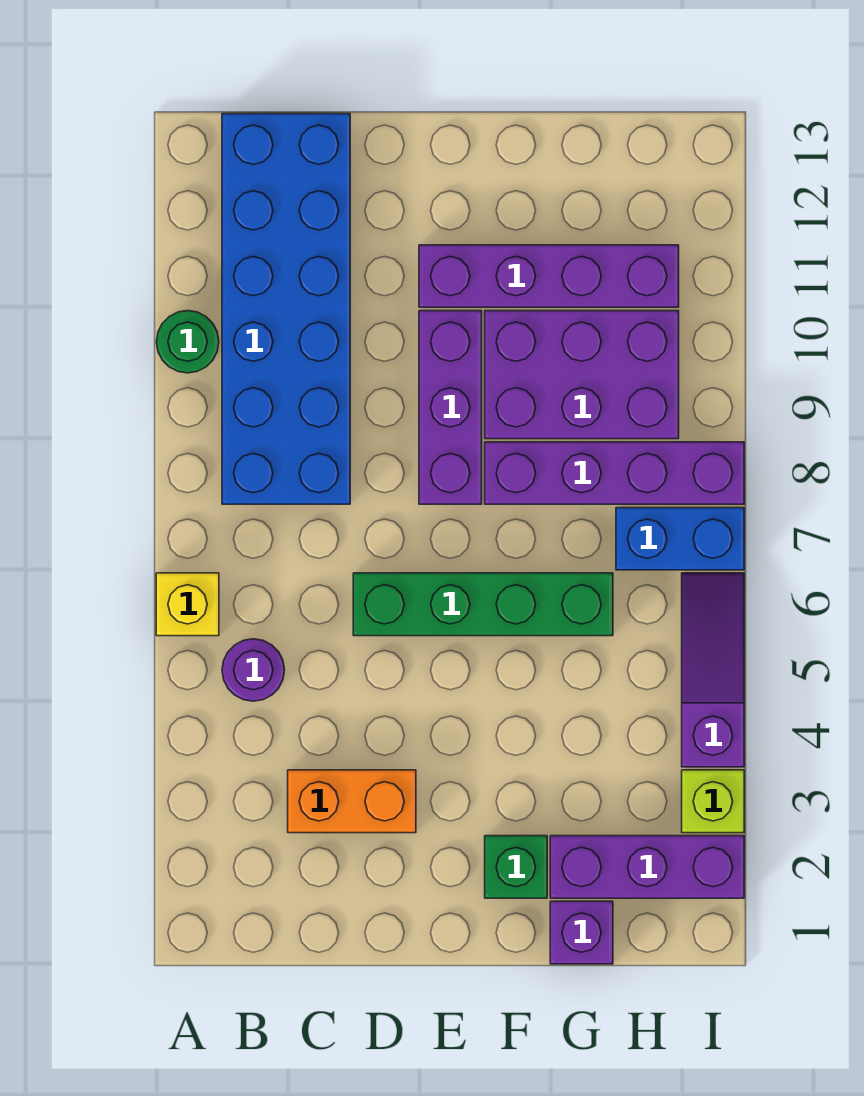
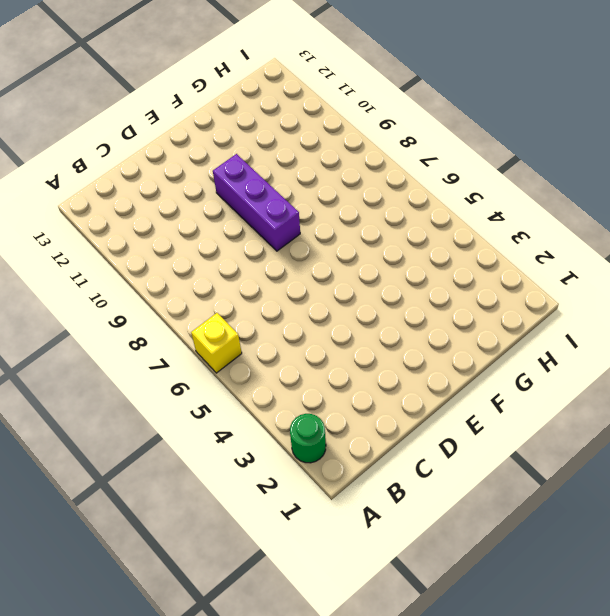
green round brick A2 level 1 -> green round brick A10 level 1
none -> purple round brick B5 level 1
none -> blue brick B8:C13 level 1
none -> orange brick C3:D3 level 1

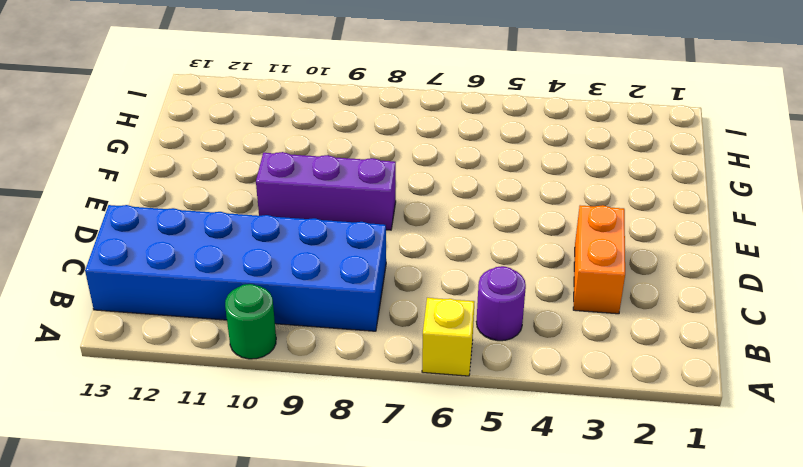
none -> green brick D6:G6 level 1
none -> purple brick E11:H11 level 1
none -> green brick F2 level 1

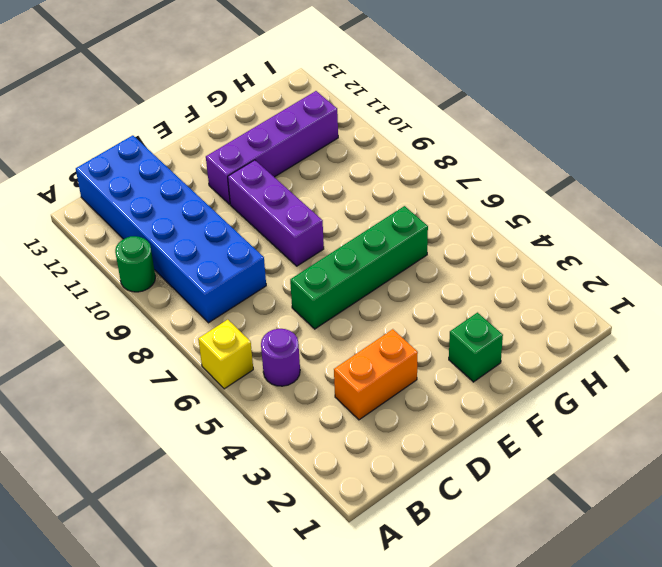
none -> purple brick F8:I8 level 1
none -> purple brick F9:H10 level 1
none -> purple brick G1 level 1

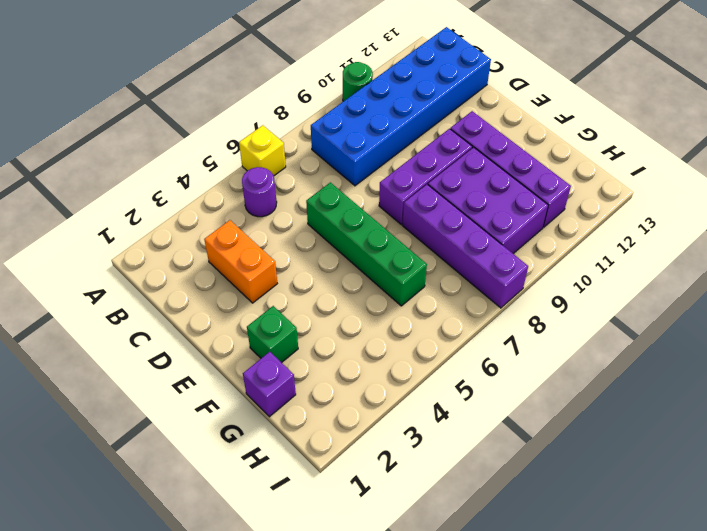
none -> purple brick G2:I2 level 1
none -> blue brick H7:I7 level 1
none -> lime brick I3 level 1

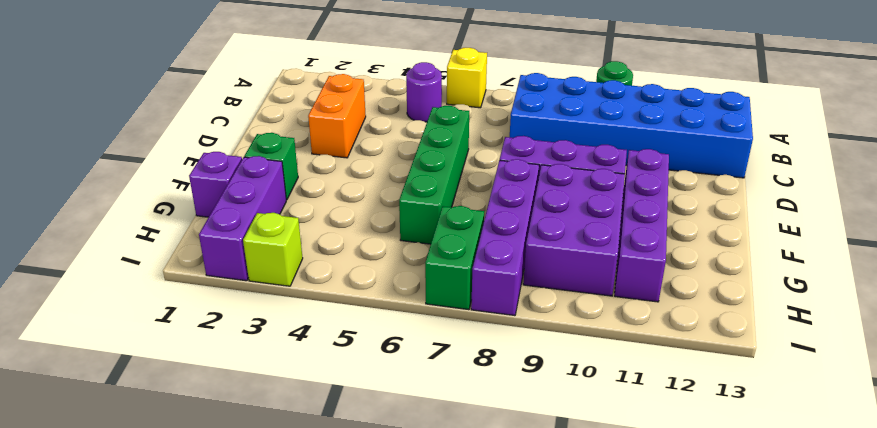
green brick H7:I7 level 1 -> blue brick H7:I7 level 1
none -> purple slope I4:I6 level 1 top 4

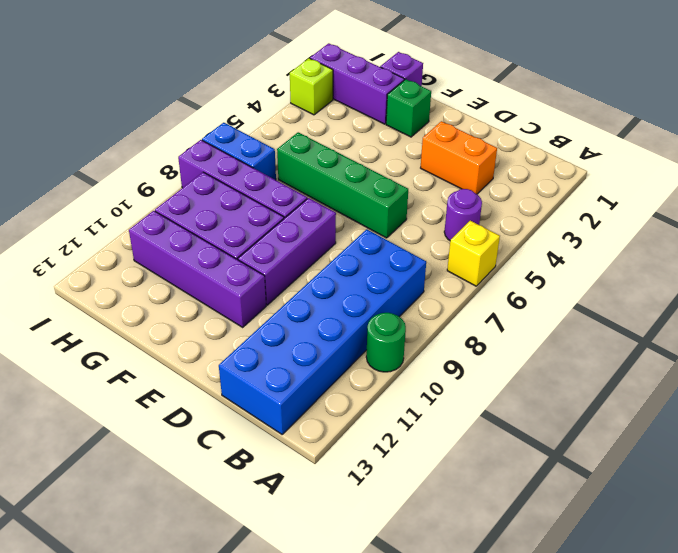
none -> purple slope I4:I6 level 1 top 4

